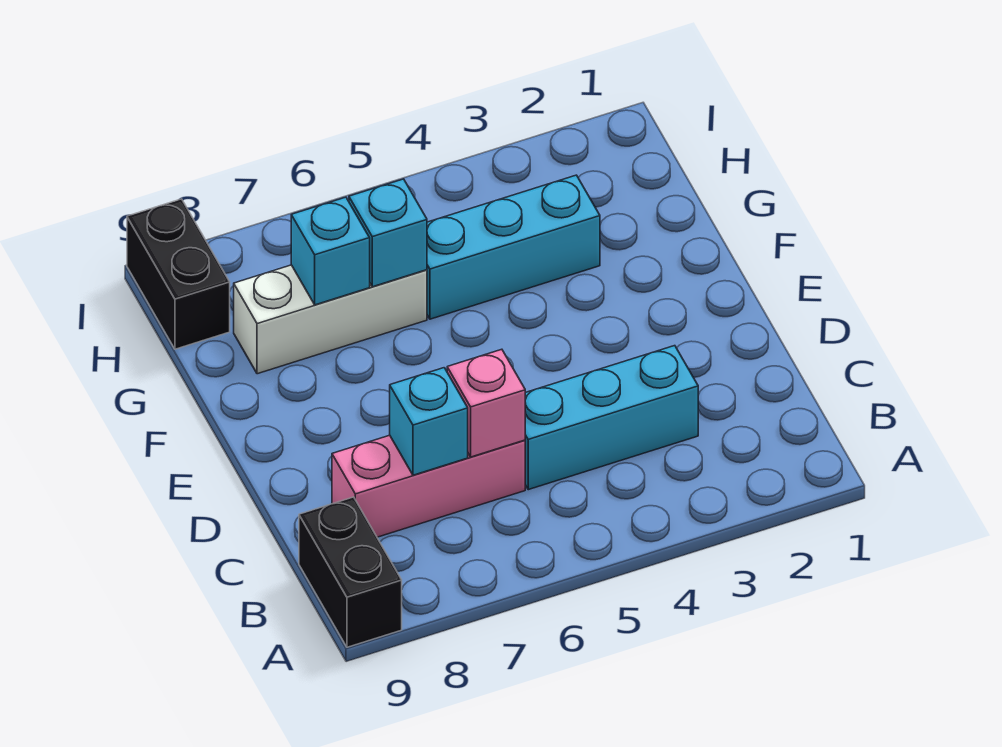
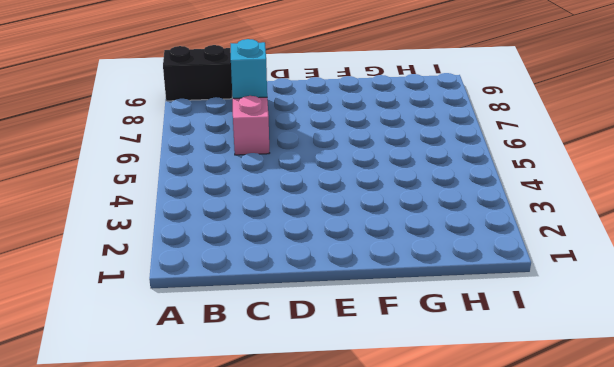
none -> cyan brick C3:C5 level 1
none -> cyan brick G3:G5 level 1

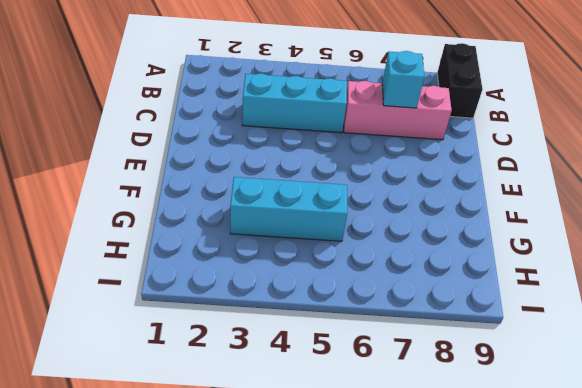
none -> white brick G6:G8 level 1
none -> black brick H9:I9 level 1

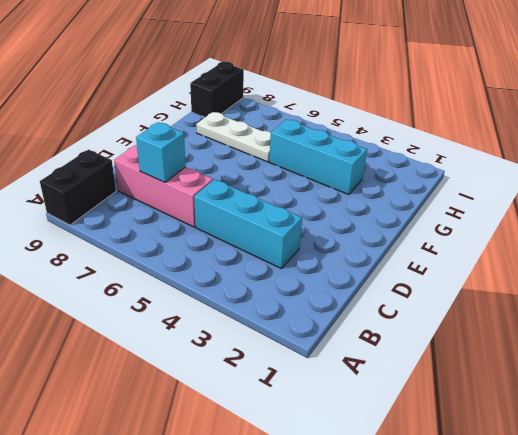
white plate G6:G8 level 1 -> white brick G6:G8 level 1
none -> pink brick C6 level 2
none -> cyan brick G6 level 2

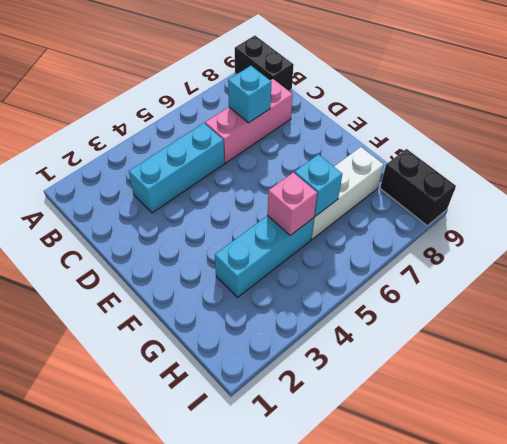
pink brick G5 level 2 -> pink brick C6 level 2
none -> cyan brick G7 level 2

